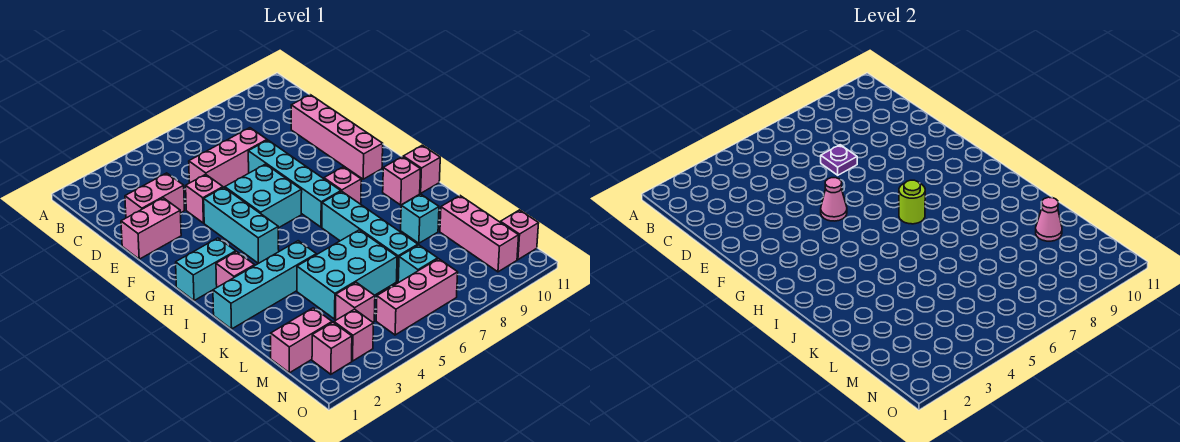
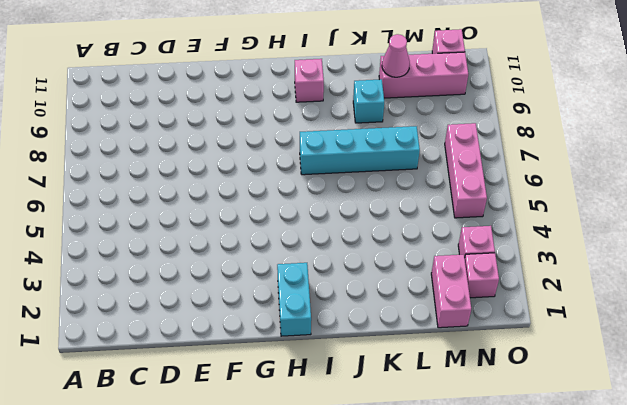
none -> pink brick D2:D3 level 1
none -> pink brick D5:D7 level 1
none -> pink brick D10:G10 level 1

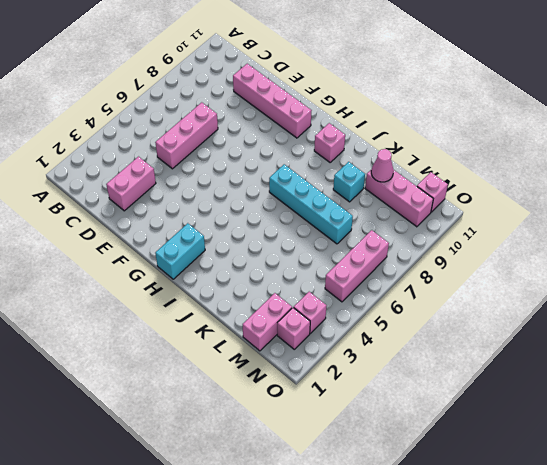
none -> pink brick E1:E2 level 1
none -> pink brick E4 level 1
none -> cyan brick E7:H7 level 1

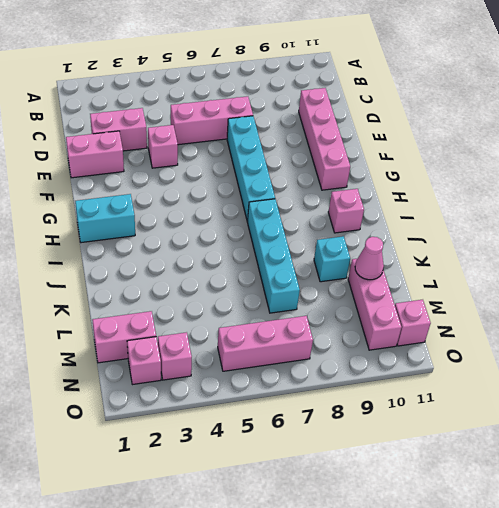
none -> cyan brick F4:H4 level 1
none -> cyan brick F5:G6 level 1
none -> pink brick H8 level 1

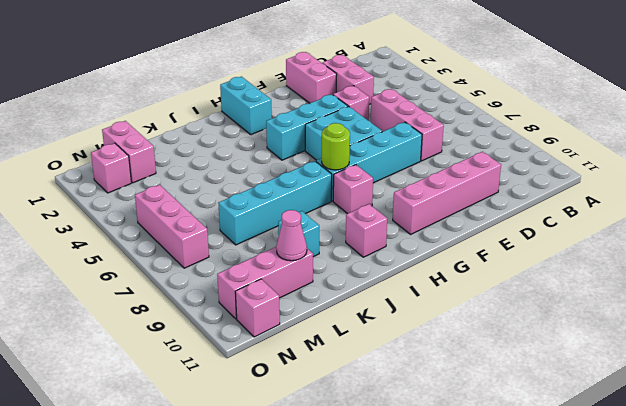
none -> pink brick I2 level 1
none -> pink brick I11 level 1
none -> cyan brick J1:J4 level 1

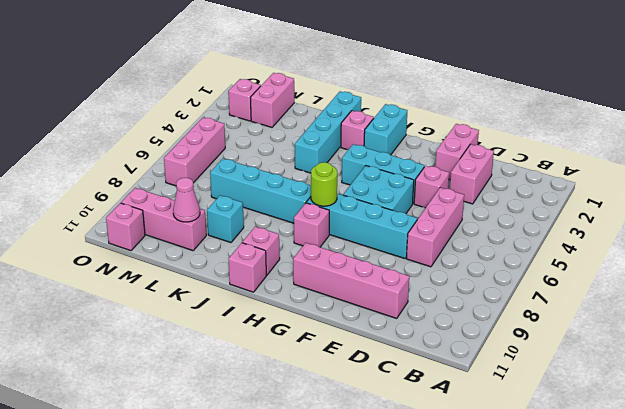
none -> cyan brick K4:L6 level 1
none -> pink brick M4 level 1
none -> cyan brick M7 level 1

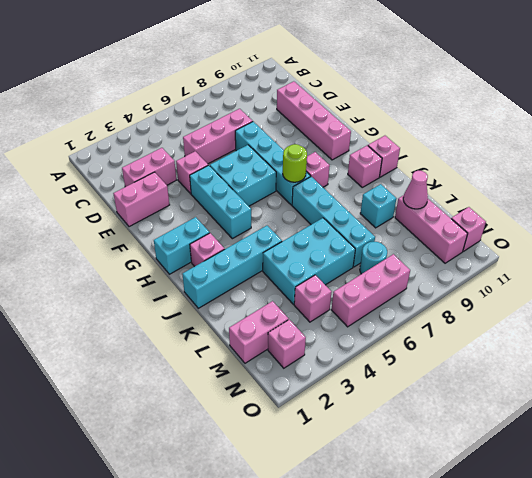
cyan round brick M7 level 1 -> cyan brick M7 level 1
none -> pink brick N3 level 1
none -> purple plate D7 level 2
none -> pink cone F5 level 2

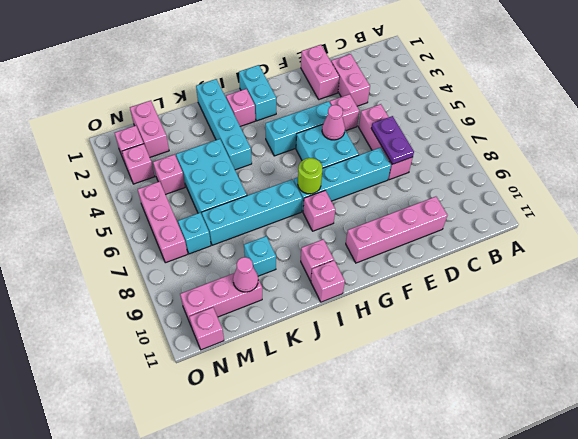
purple plate D6:D7 level 2 -> purple plate D7 level 2

